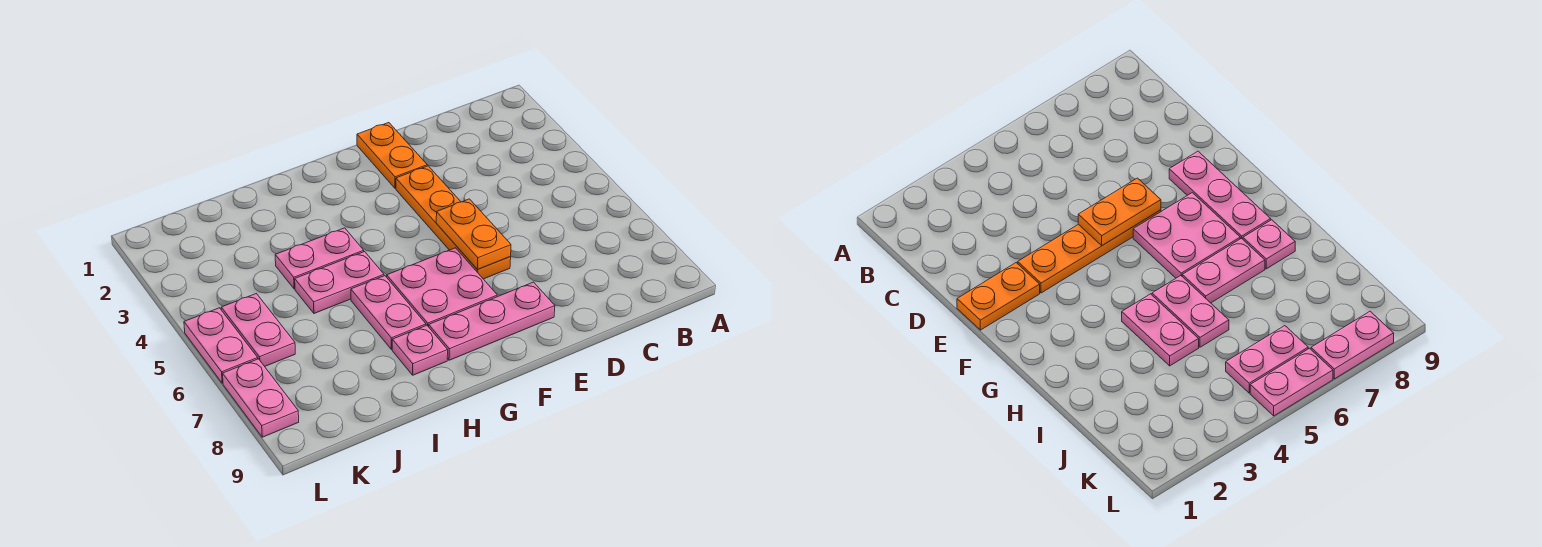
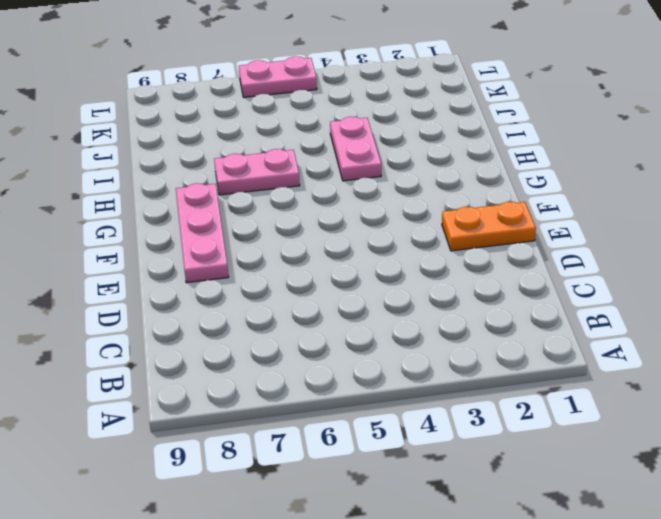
none -> orange plate E3:E6 level 1
none -> pink plate F6:G7 level 1
none -> pink plate H5:I5 level 1

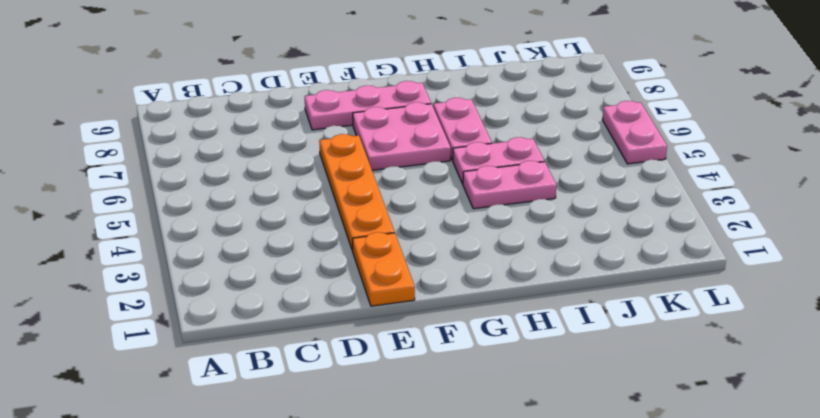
none -> pink plate H8 level 1
none -> pink plate K5:K6 level 1
none -> pink plate L7:L8 level 1

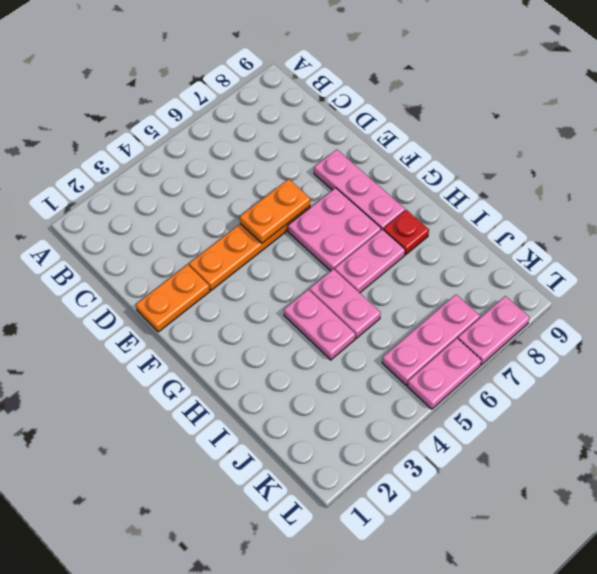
red plate H8 level 1 -> pink plate H8 level 1
pink plate K5:K7 level 1 -> pink plate K5:K6 level 1

